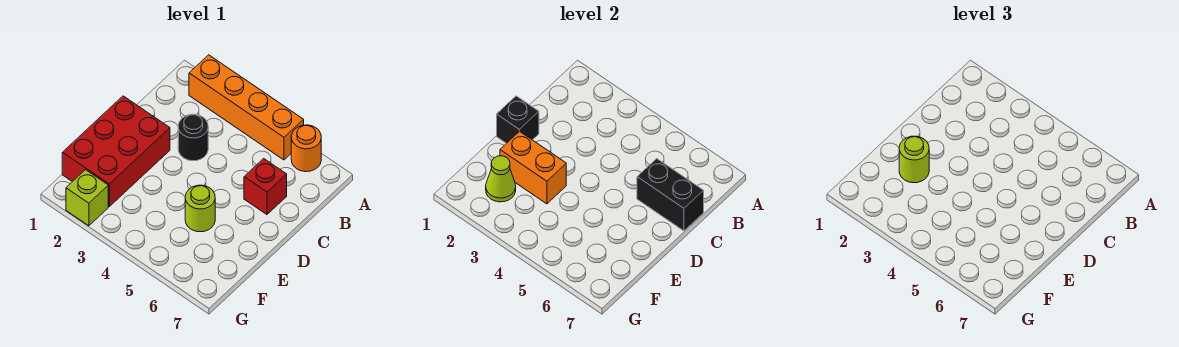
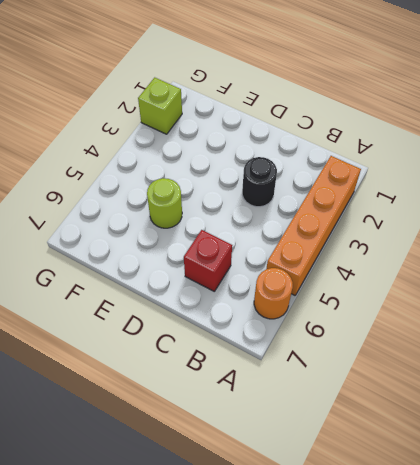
none -> red brick D1:F2 level 1
none -> black brick C6:C7 level 2
none -> black brick D1 level 2

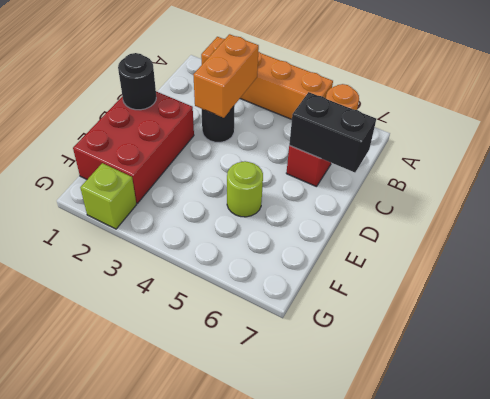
orange brick B3:C3 level 2 -> orange brick E2:E3 level 2
black round brick D1 level 2 -> black brick D1 level 2
none -> lime cone F2 level 2
none -> lime round brick E2 level 3

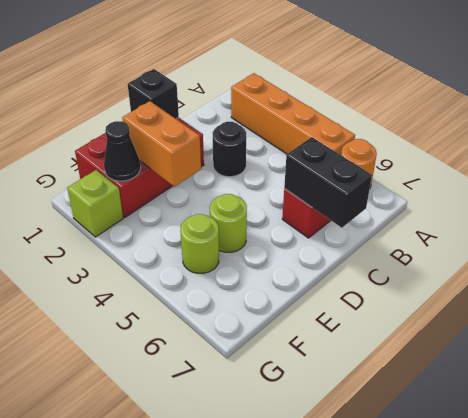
black cone F2 level 2 -> lime cone F2 level 2
lime round brick F5 level 1 -> lime round brick E2 level 3

